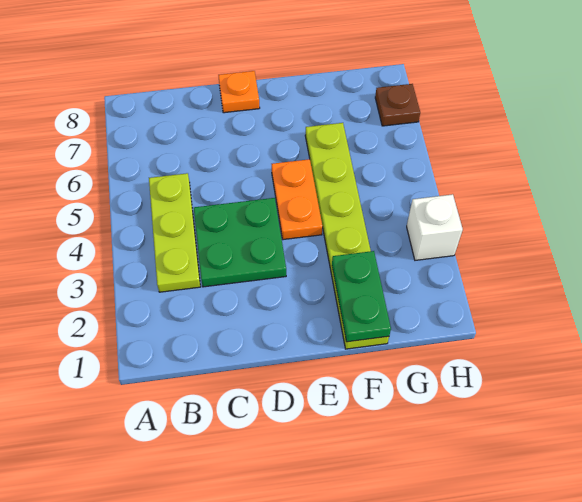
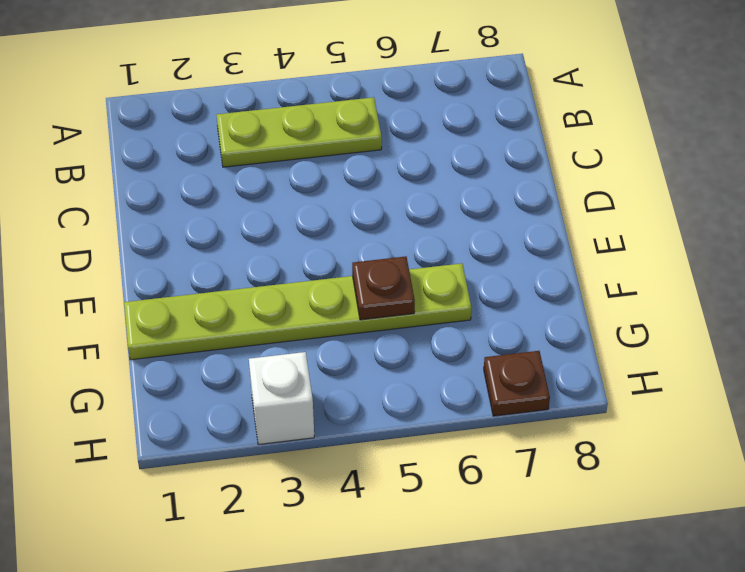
brown plate F5 level 2 -> none
none -> green plate C3:D4 level 1
none -> orange plate D8 level 1

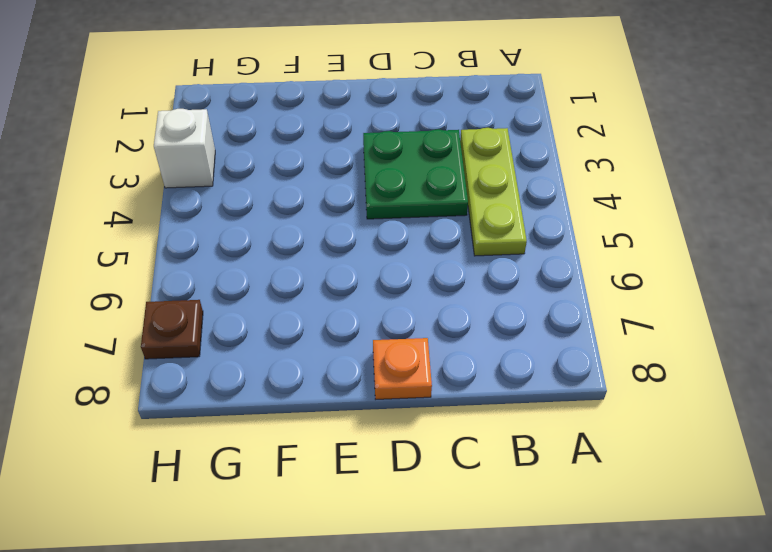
none -> orange plate E4:E5 level 1
none -> lime plate F1:F6 level 1

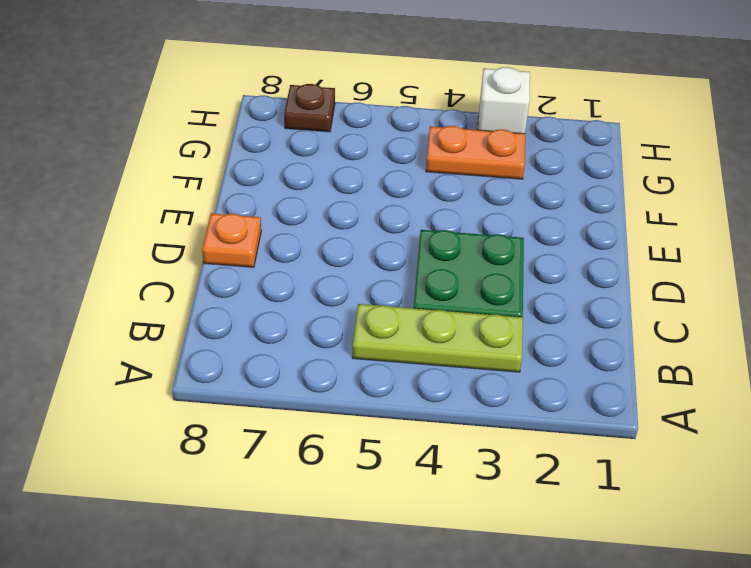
orange plate G3:G4 level 1 -> orange plate E4:E5 level 1
none -> lime plate F1:F6 level 1
none -> green plate F1:F2 level 2

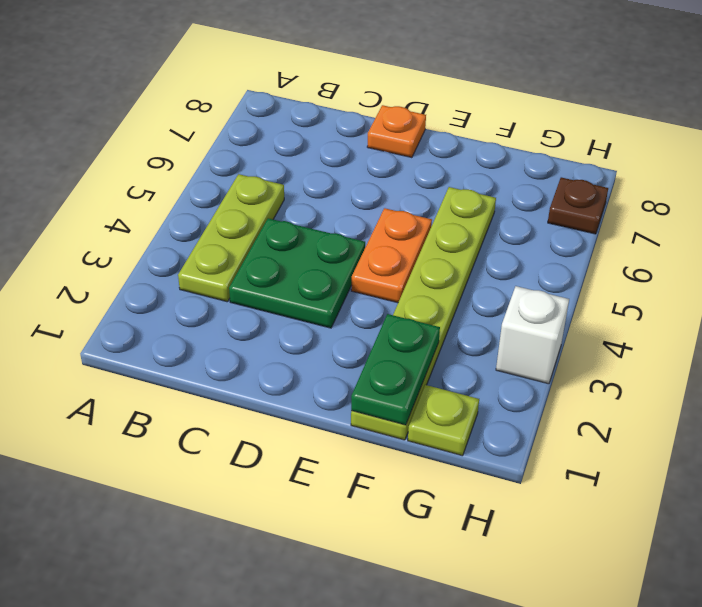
lime plate G1 level 1 -> none

